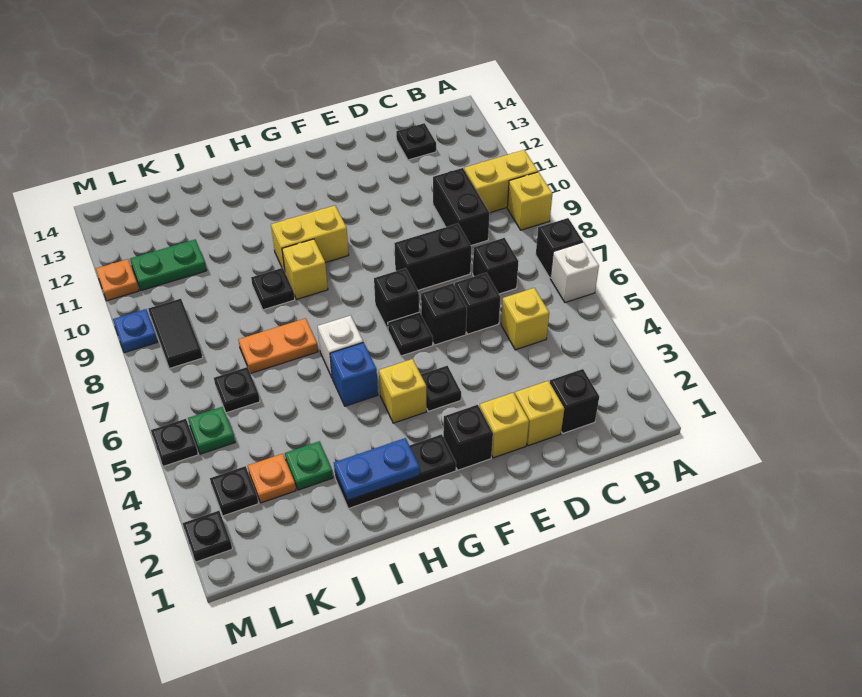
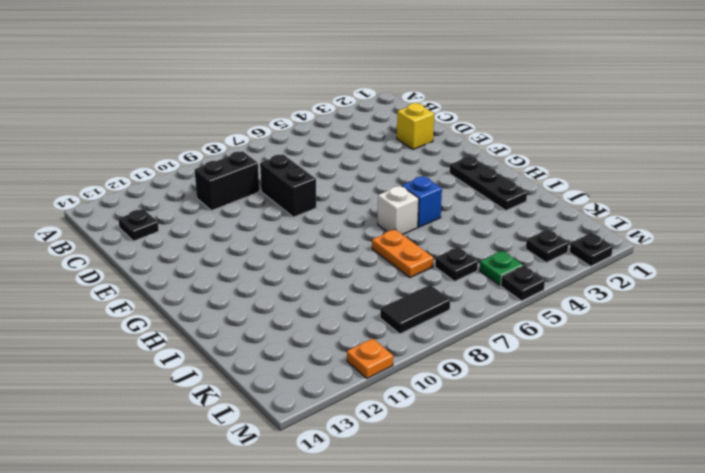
none -> white brick A6 level 1
none -> black brick A7 level 1
none -> yellow brick A9 level 1
none -> yellow brick A10:B10 level 1

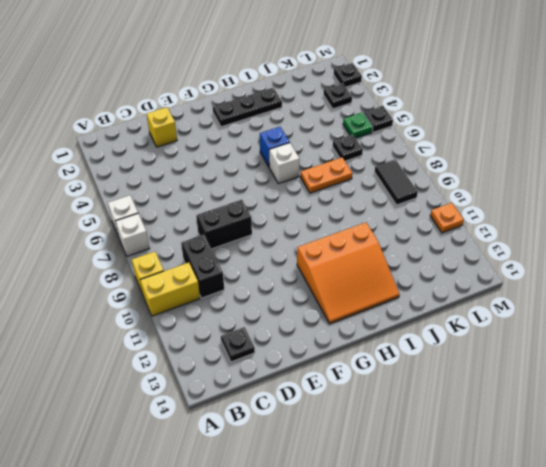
white brick A7 level 1 -> black brick A7 level 1
orange slope G11:I13 level 1 top 11 -> none
none -> black brick C2 level 1
none -> yellow brick C5 level 1
none -> black brick C7 level 1
none -> black brick D6 level 1

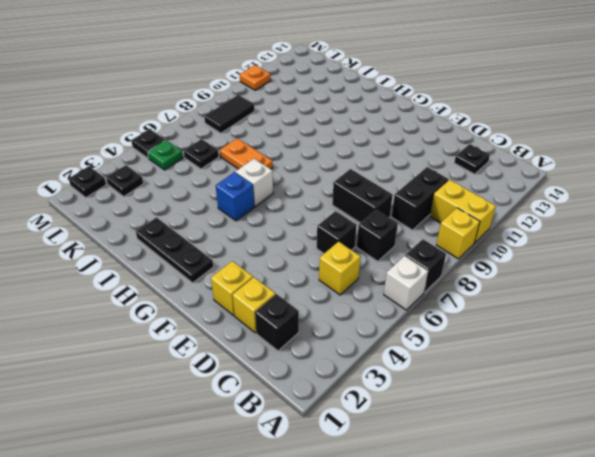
none -> black brick E6 level 1
none -> black brick F2 level 1
none -> black plate F4 level 1
none -> black plate F6 level 1

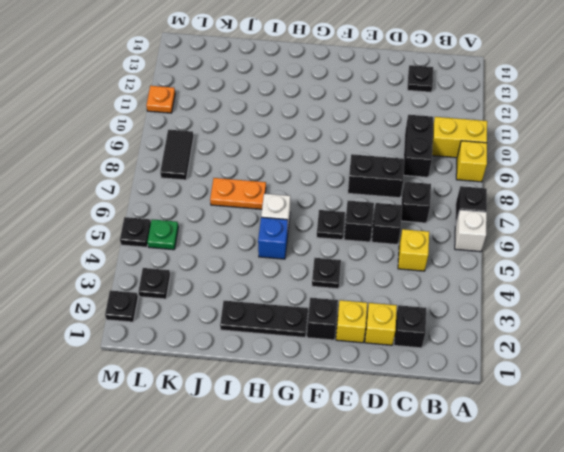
none -> black brick F7 level 1
none -> yellow brick G4 level 1
none -> yellow brick G10:H10 level 1
none -> yellow brick H9 level 1

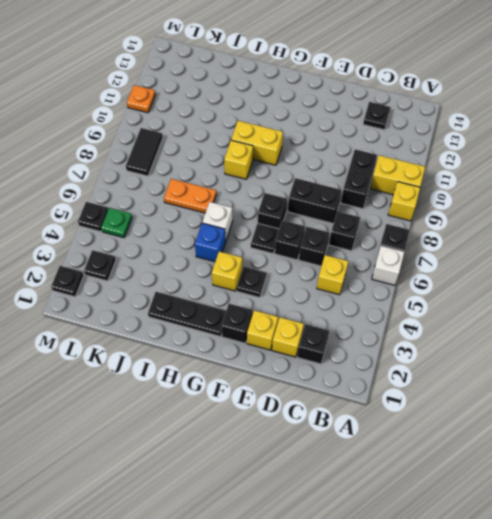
none -> black plate I9 level 1
none -> green plate J3 level 1
none -> orange plate K3 level 1
none -> black plate K6 level 1

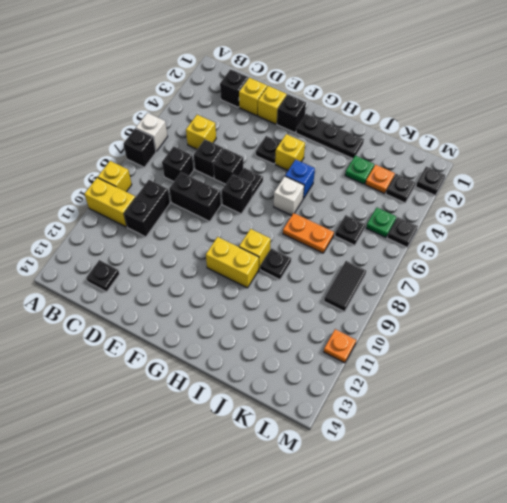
none -> green plate K11:L11 level 1
none -> blue plate M9 level 1
none -> blue plate H2:I2 level 2

